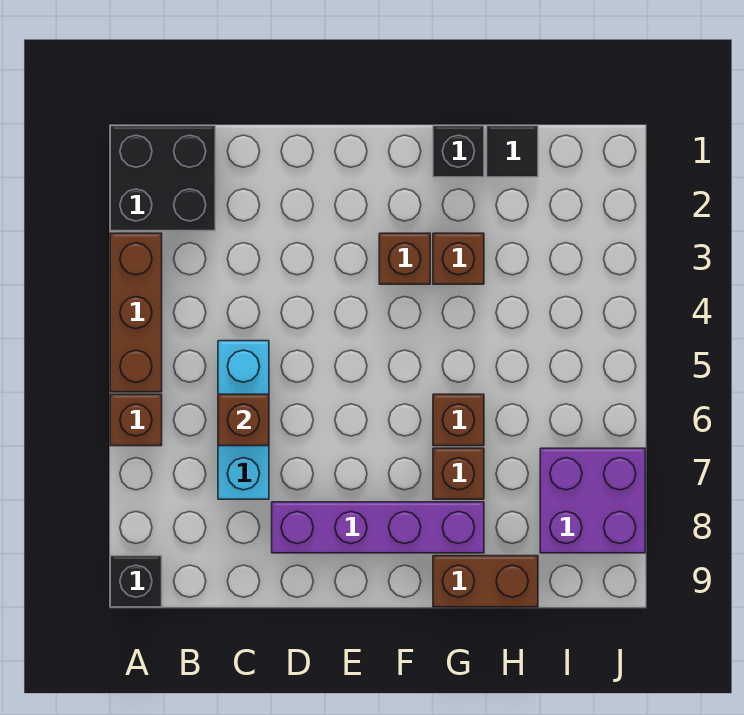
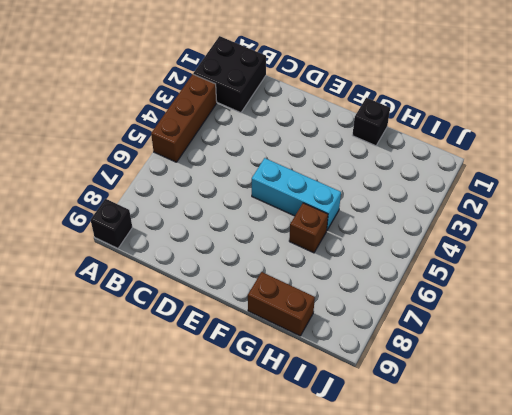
cyan brick E5:G5 level 1 -> cyan brick C5:C7 level 1
none -> brown brick A6 level 1
none -> purple brick D8:G8 level 1
none -> brown brick F3 level 1

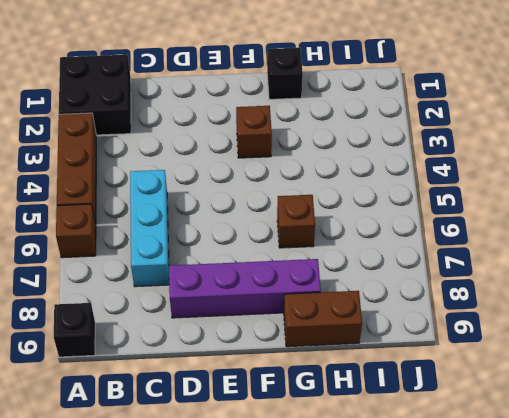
none -> brown brick G3 level 1
none -> brown brick G7 level 1
none -> black tile H1 level 1

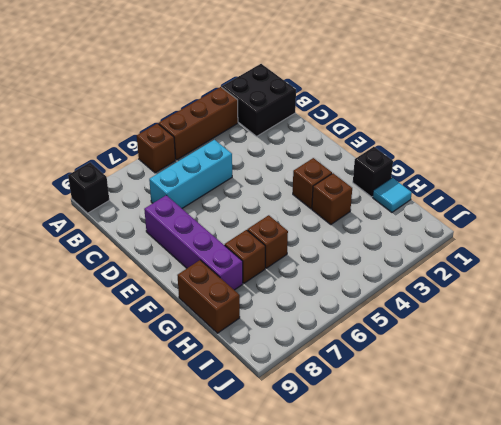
cyan tile H1 level 1 -> black tile H1 level 1
none -> purple brick I7:J8 level 1
none -> brown brick C6 level 2

